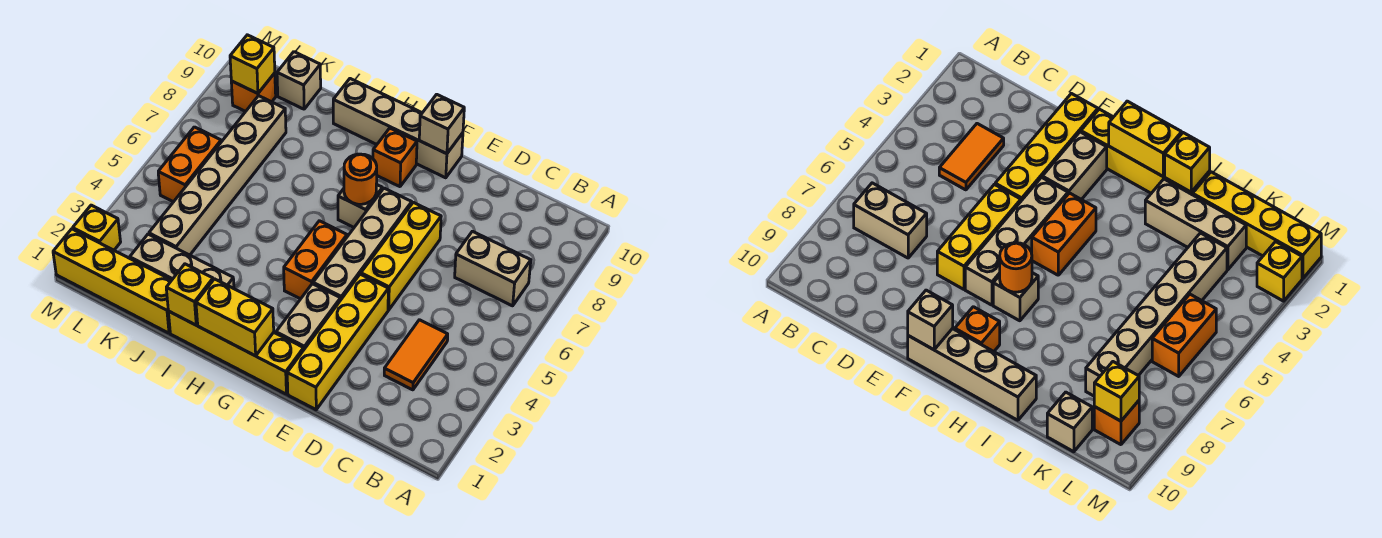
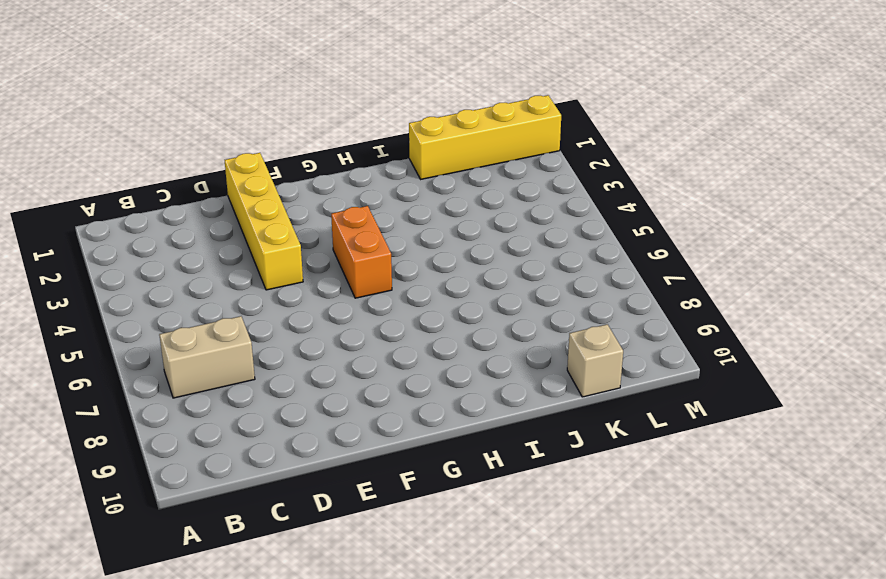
none -> orange tile C3:C4 level 1
none -> yellow brick E5:E7 level 1
none -> yellow brick F1:I1 level 1

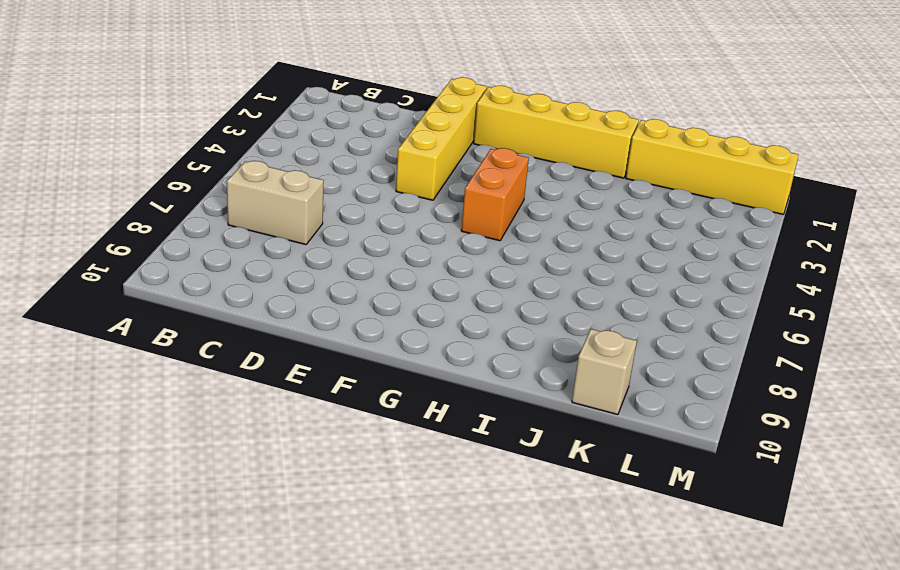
none -> orange tile C3:C4 level 1
none -> yellow brick E5:E7 level 1
none -> tan brick F2:F3 level 1

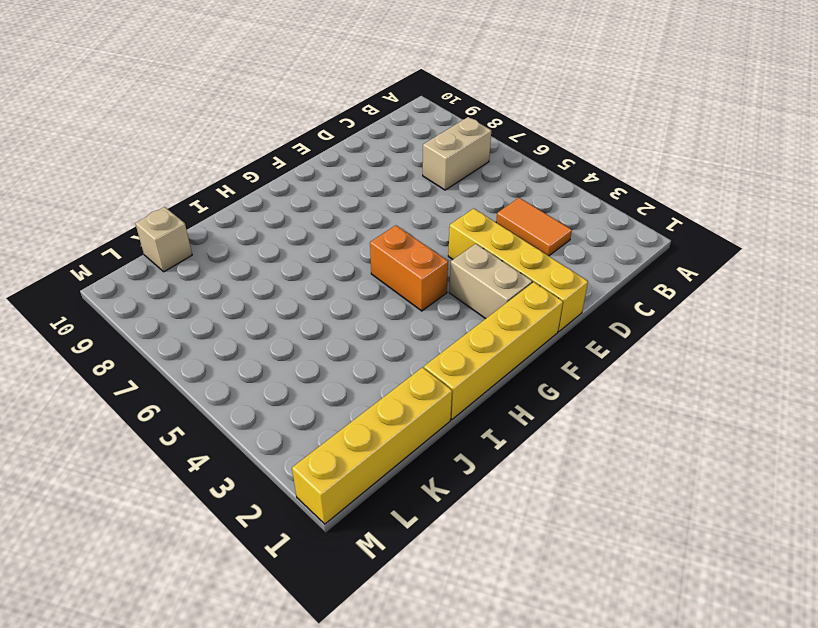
none -> yellow brick E5:E7 level 1
none -> tan brick F4:F7 level 1
none -> tan brick F10:I10 level 1

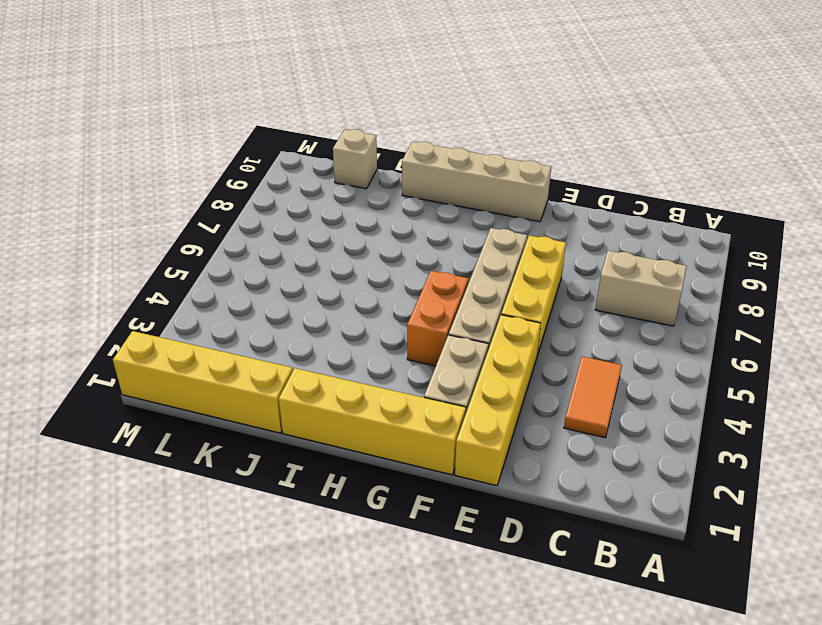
none -> tan brick G7 level 1
none -> orange brick G9 level 1
none -> tan brick I2:K2 level 1

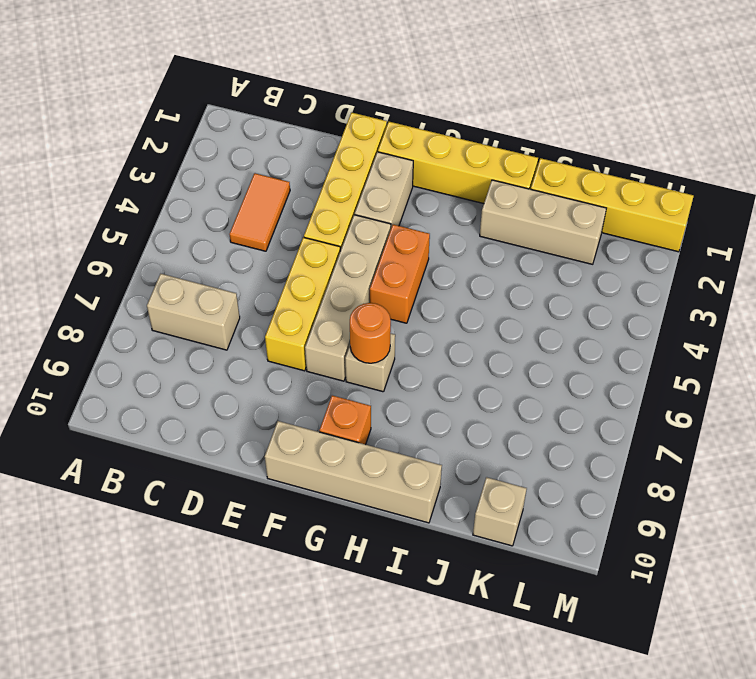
none -> tan brick K3:K8 level 1
none -> orange brick L5:L6 level 1
none -> orange brick L9 level 1

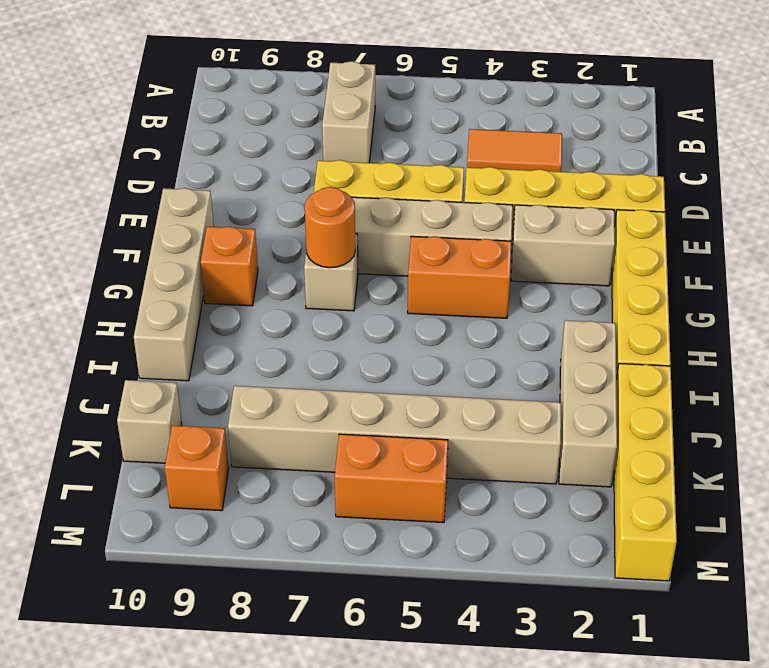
none -> yellow brick M2 level 1
none -> tan brick F10 level 2
none -> yellow brick G1:H1 level 2

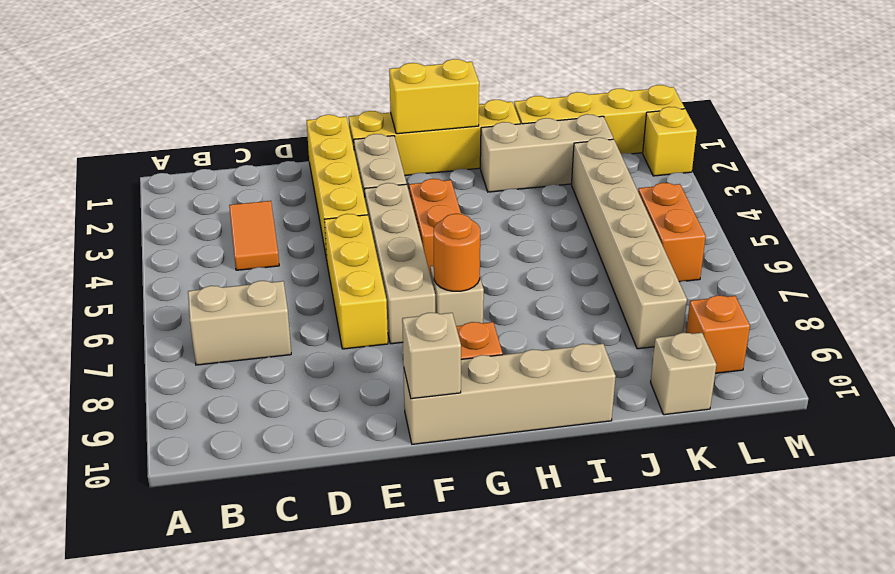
none -> yellow brick I1 level 2
none -> yellow brick L9 level 2

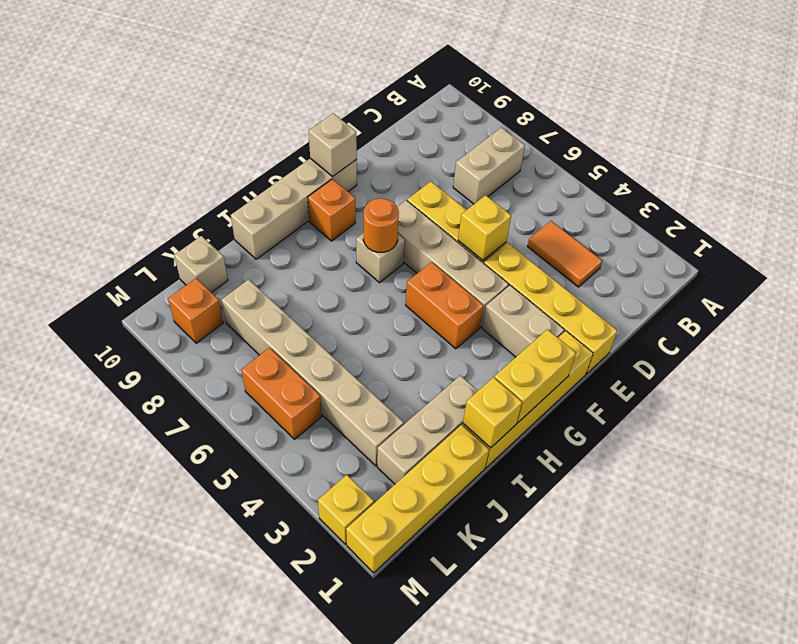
yellow brick E5 level 2 -> yellow brick L9 level 2

